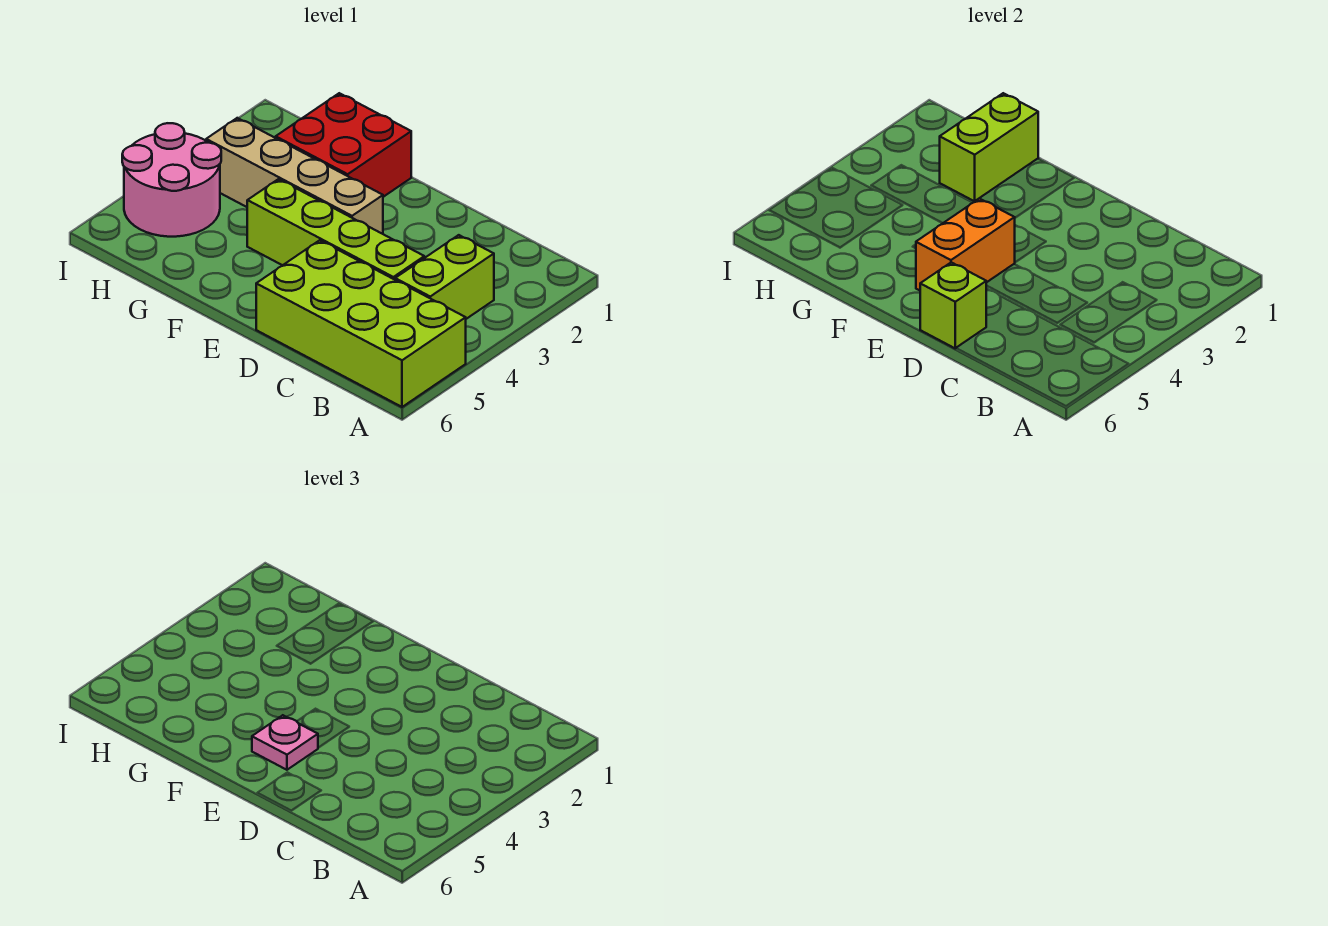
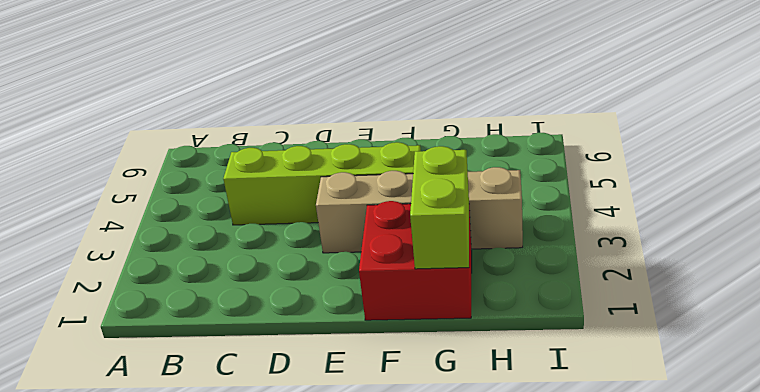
none -> lime brick A5:D6 level 1
none -> lime brick B3:B4 level 1

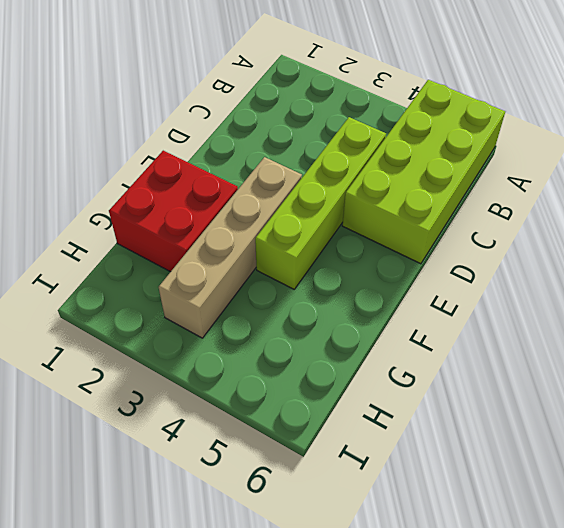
none -> lime brick B3:B4 level 1
none -> pink round brick H4:I5 level 1

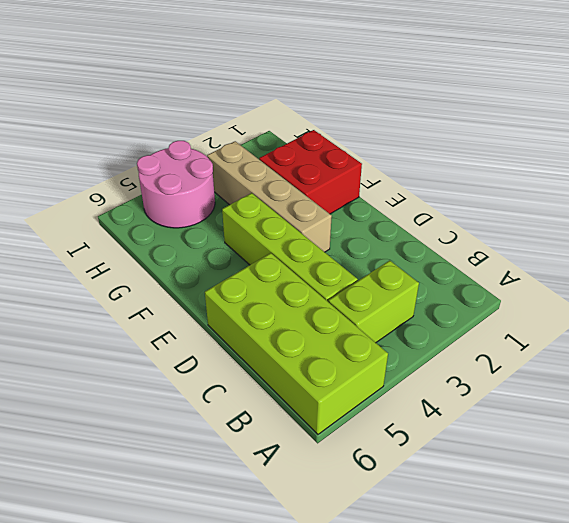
none -> lime brick D6 level 2
none -> orange brick E4:E5 level 2

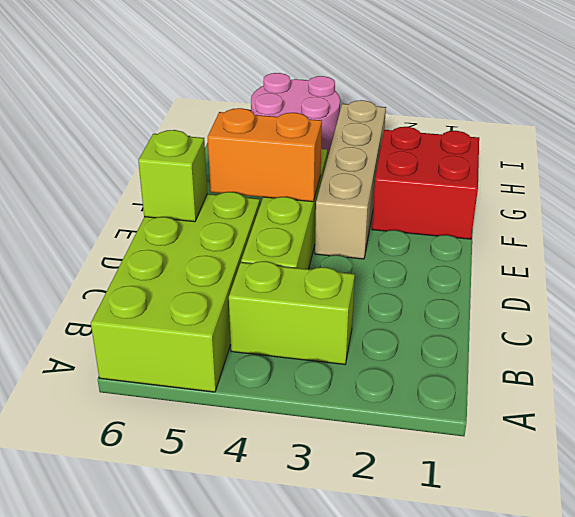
none -> lime brick G1:G2 level 2
none -> pink plate E5 level 3

